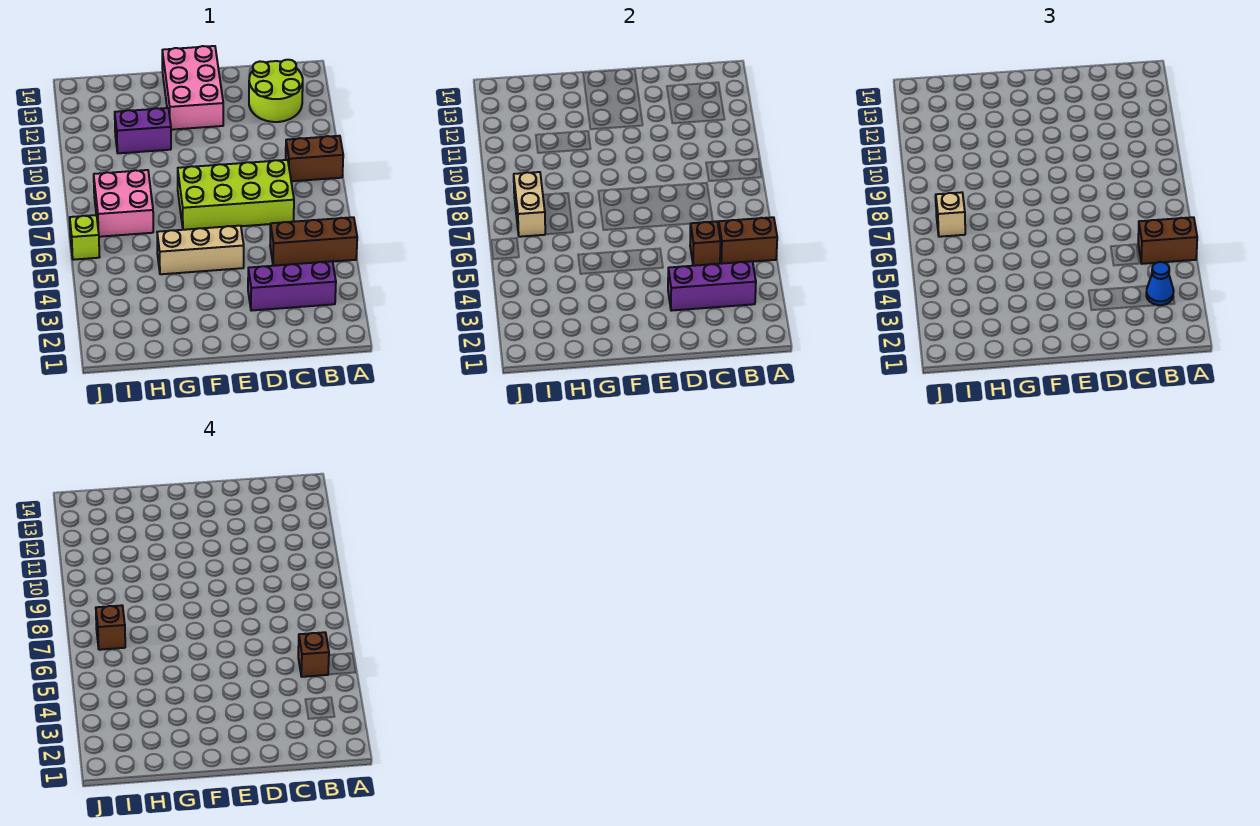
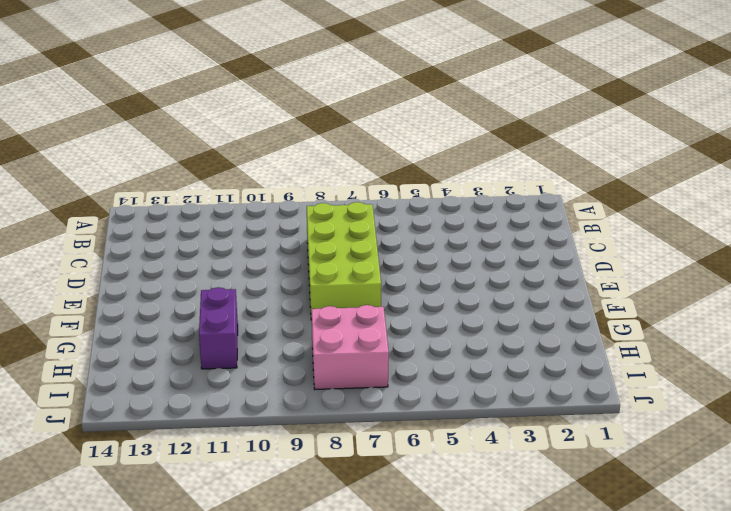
none -> brown brick A5:C5 level 1
none -> brown brick A9:B9 level 1
none -> purple brick B3:D3 level 1

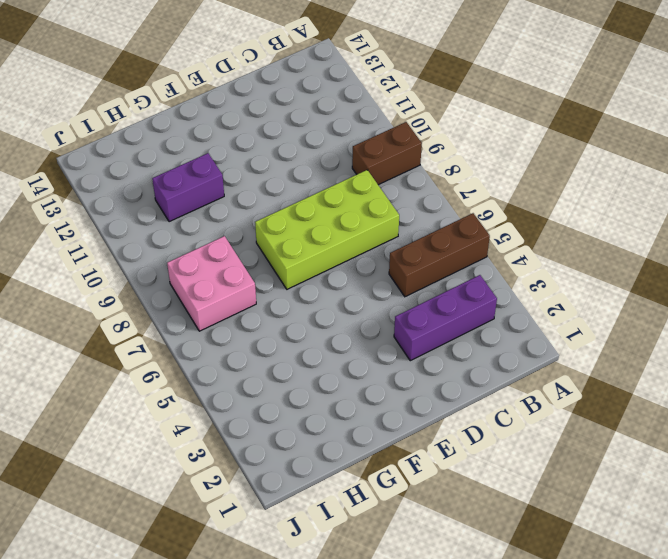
none -> lime round brick B12:C13 level 1
none -> tan brick E5:G5 level 1
none -> pink brick E12:F14 level 1

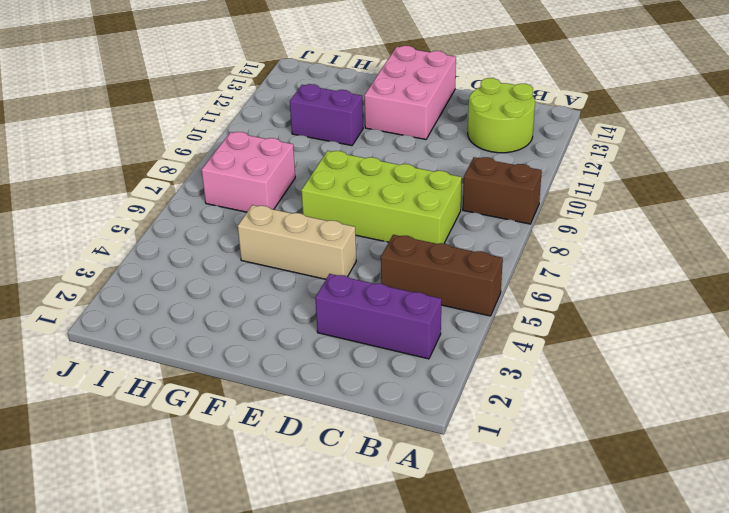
none -> lime brick J6 level 1
none -> brown brick A5:B5 level 2
none -> purple brick B3:D3 level 2

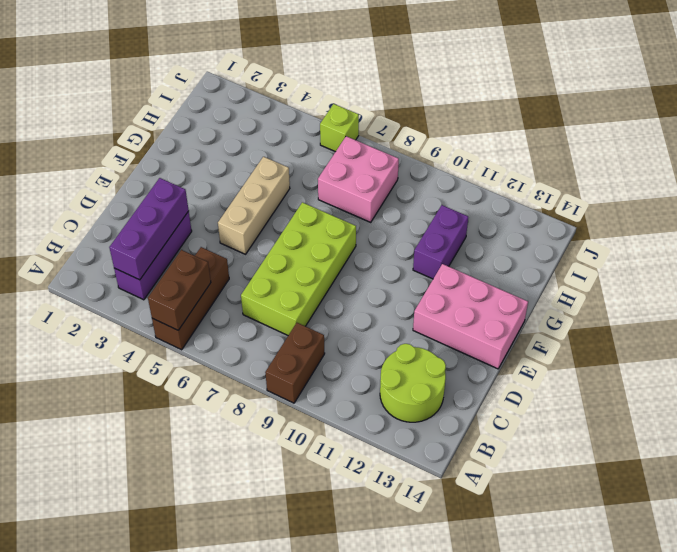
none -> brown brick C5 level 2
none -> tan brick I7:I8 level 2
none -> brown brick A5:B5 level 3

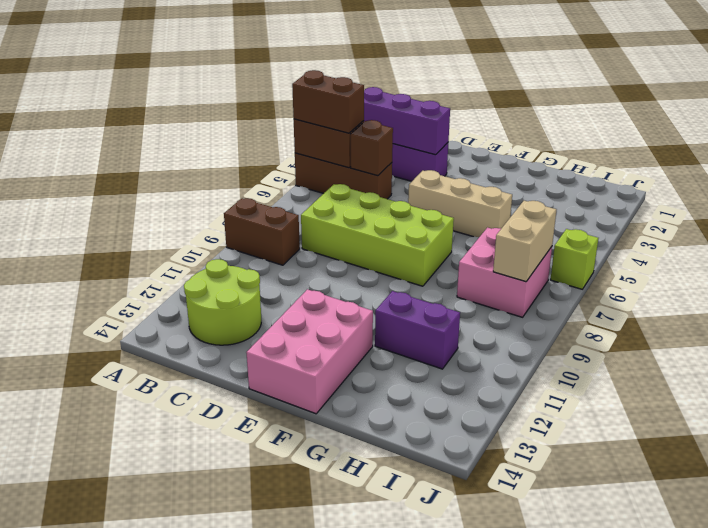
none -> blue cone B3 level 3
none -> tan brick I7 level 3
none -> brown brick B5 level 4

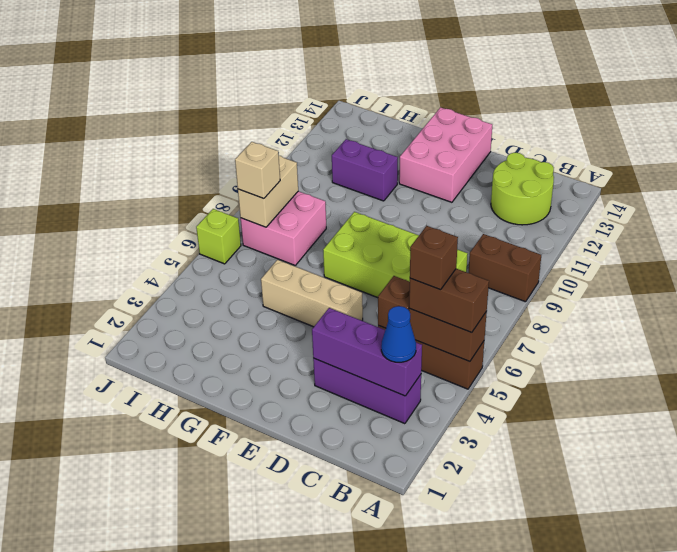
none -> brown brick I7 level 4

